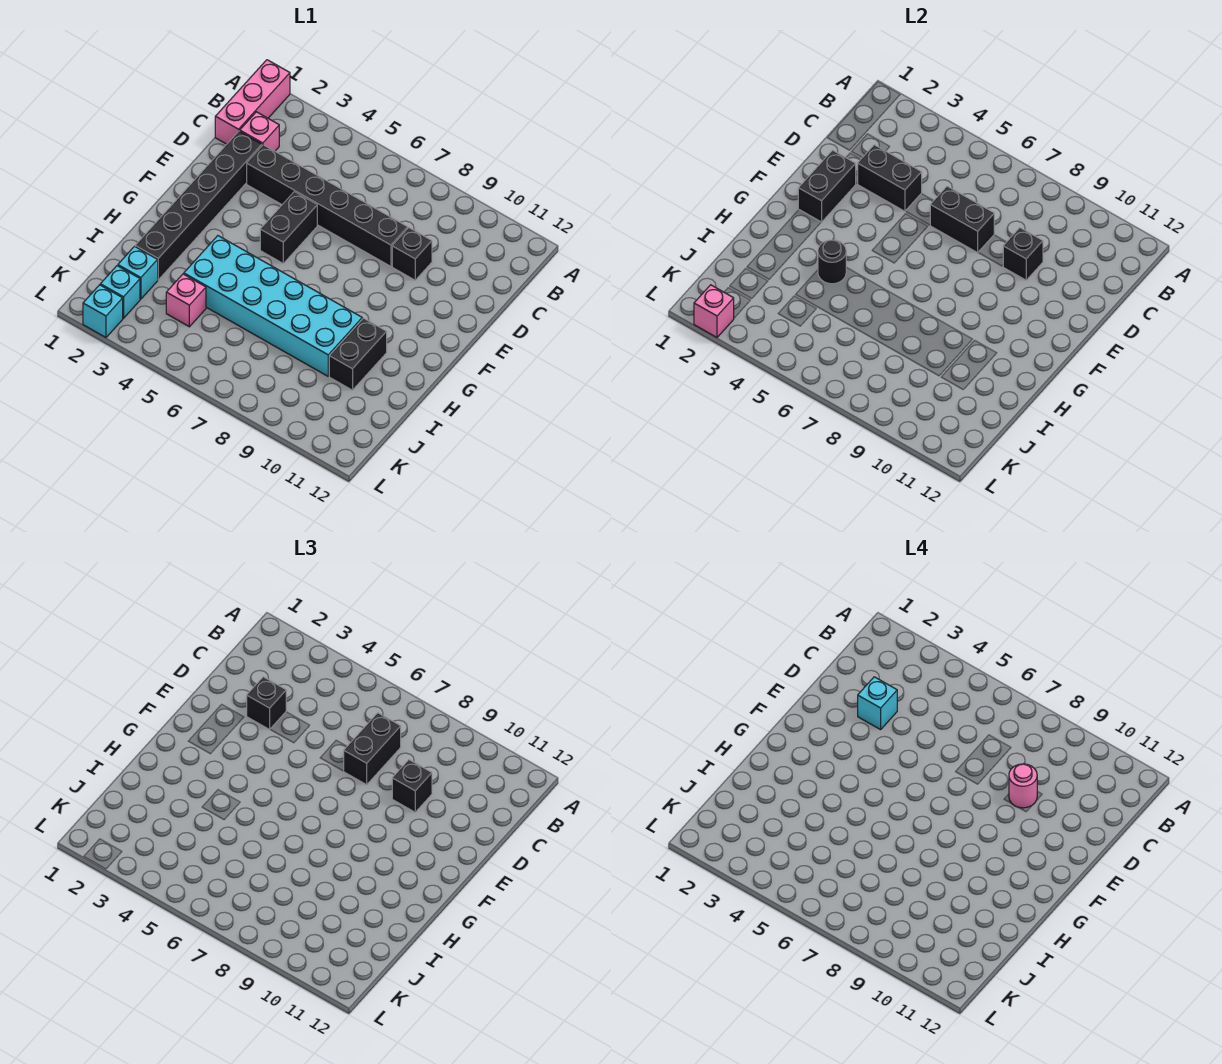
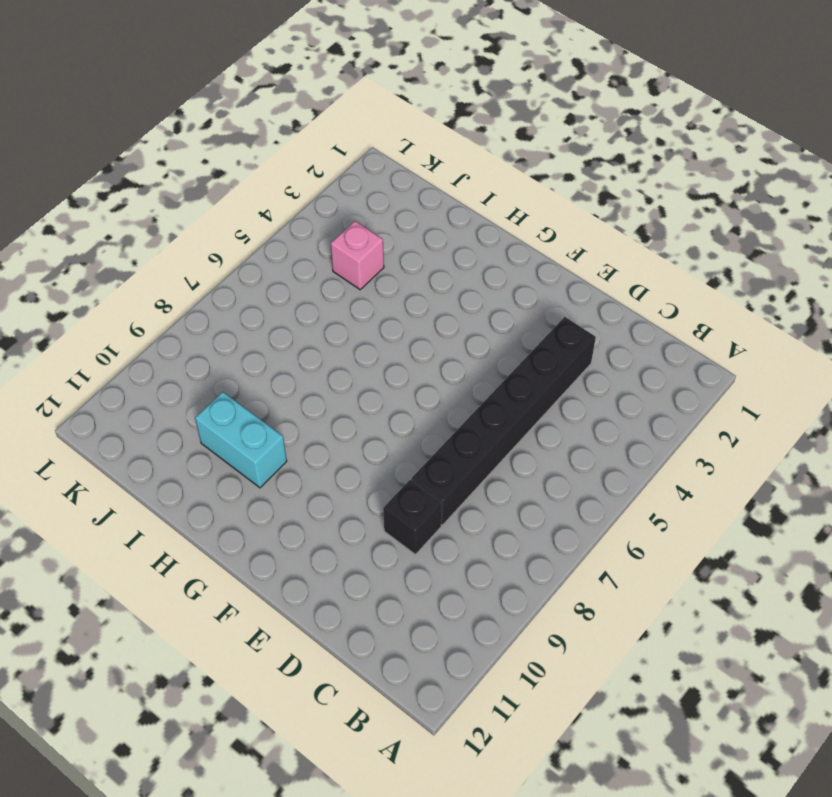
cyan brick H10:I10 level 1 -> black brick H10:I10 level 1
none -> pink brick A1:C1 level 1
none -> pink brick C2 level 1
none -> black brick D2:I2 level 1

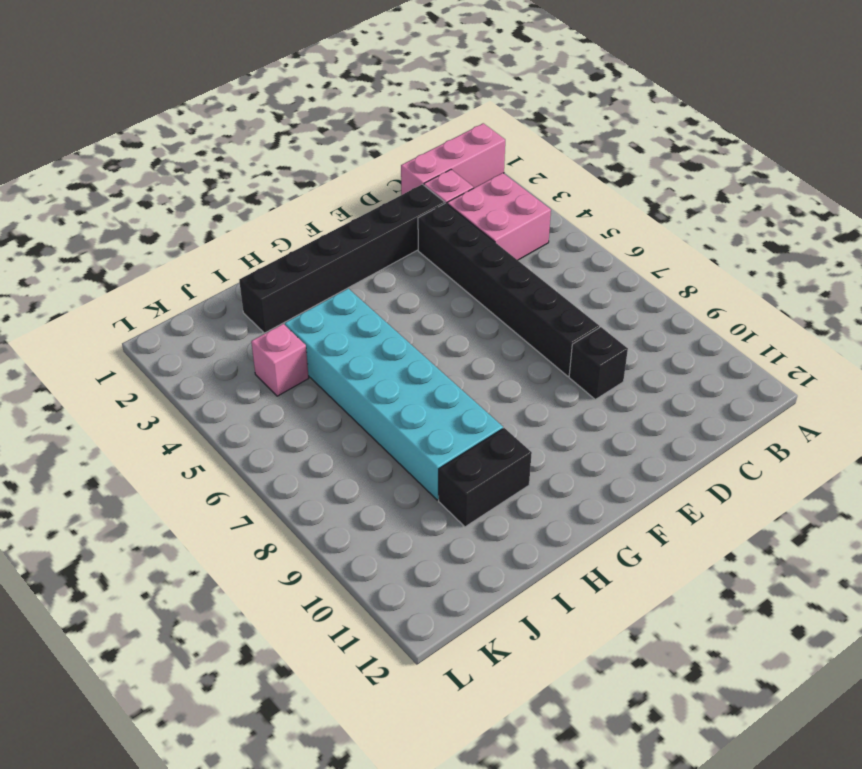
pink brick B3:C4 level 1 -> none
none -> black brick E5:F5 level 1
none -> cyan brick J2 level 1
none -> cyan brick K2 level 1

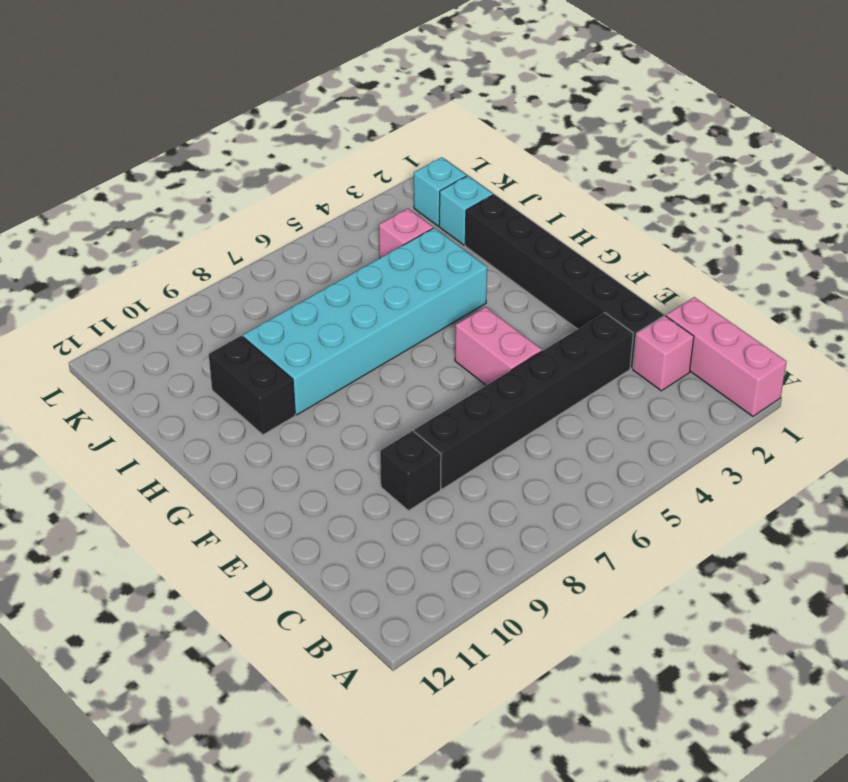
pink brick E5:F5 level 1 -> black brick E5:F5 level 1
none -> cyan brick L2 level 1
none -> black brick D3:D4 level 2
none -> black brick D6:D7 level 2

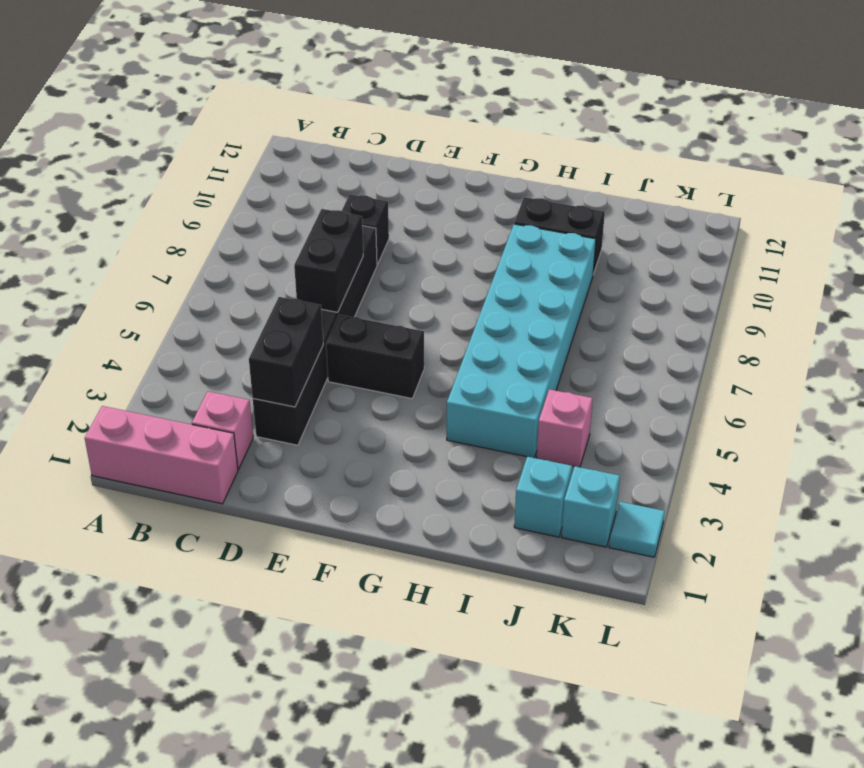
cyan tile L2 level 1 -> cyan brick L2 level 1
none -> black brick D2:I2 level 1
none -> black brick D9 level 2
none -> black brick E2:F2 level 2

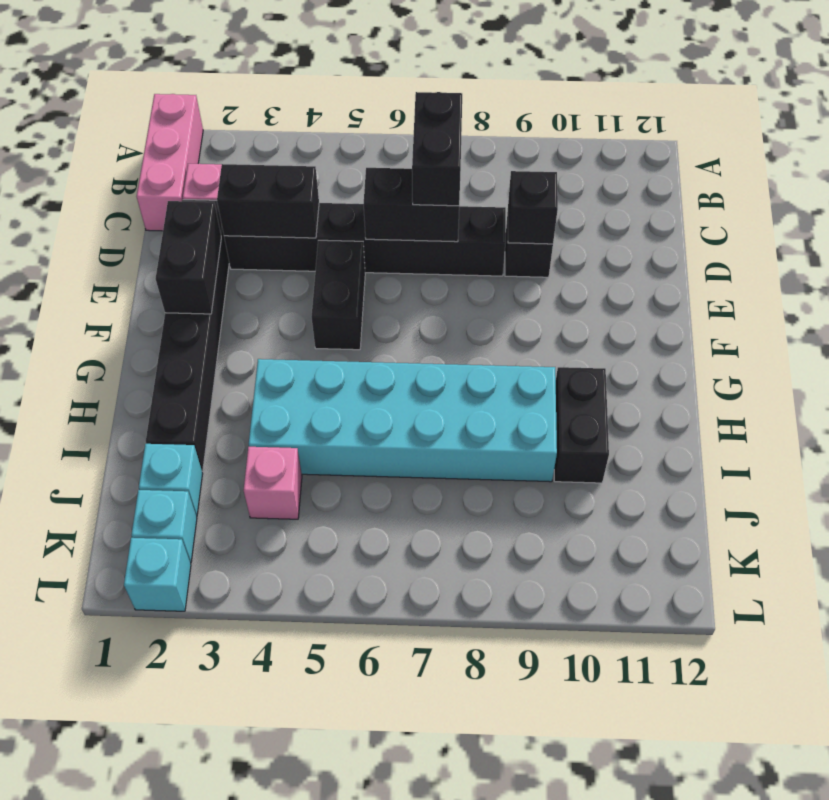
none -> black round brick H4 level 2
none -> pink brick L2 level 2
none -> black brick D3 level 3

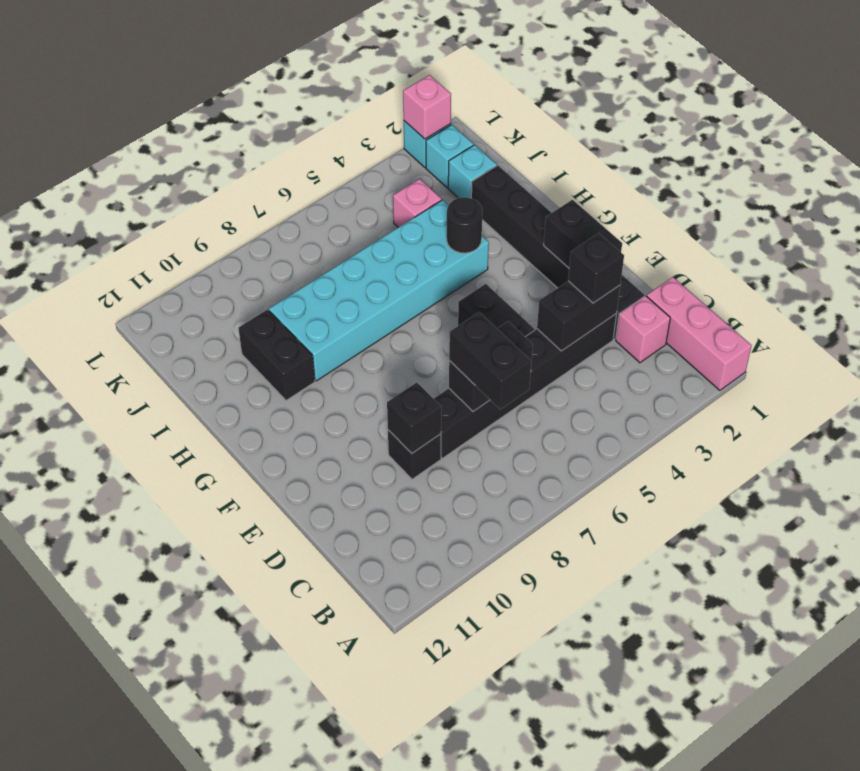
none -> black brick D9 level 3
none -> cyan brick D3 level 4
none -> pink round brick D9 level 4

